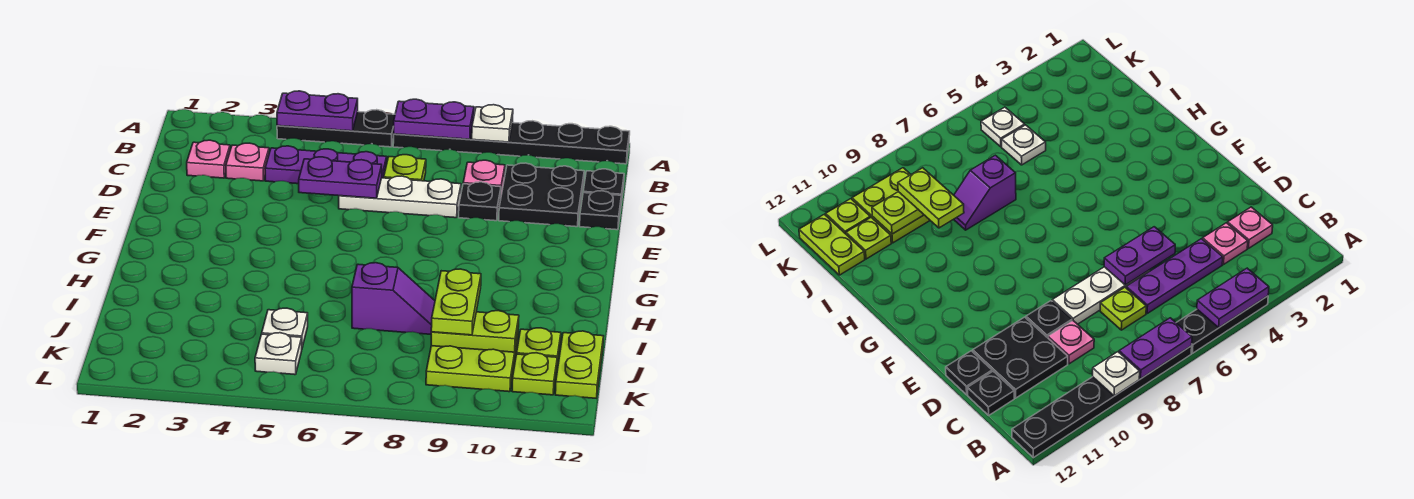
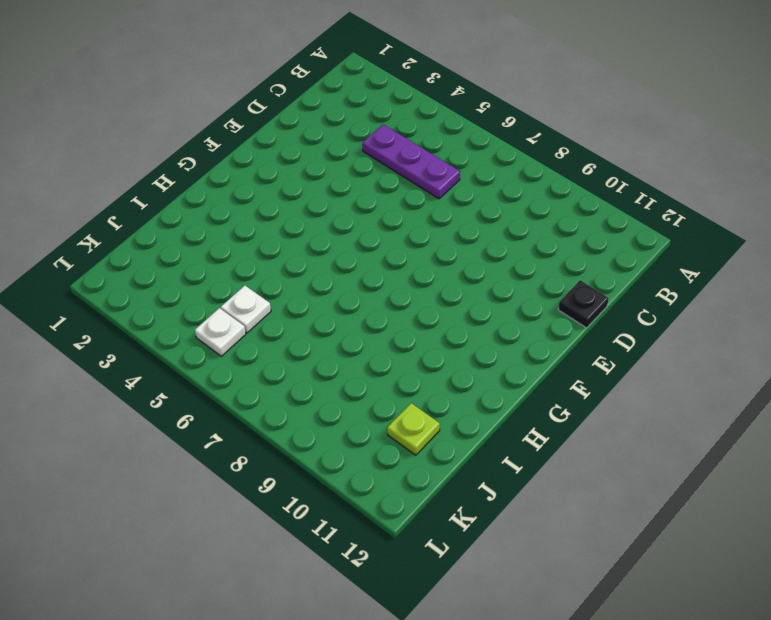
none -> black plate A4:A6 level 1
none -> black plate A7:A12 level 1
none -> pink plate C2 level 1

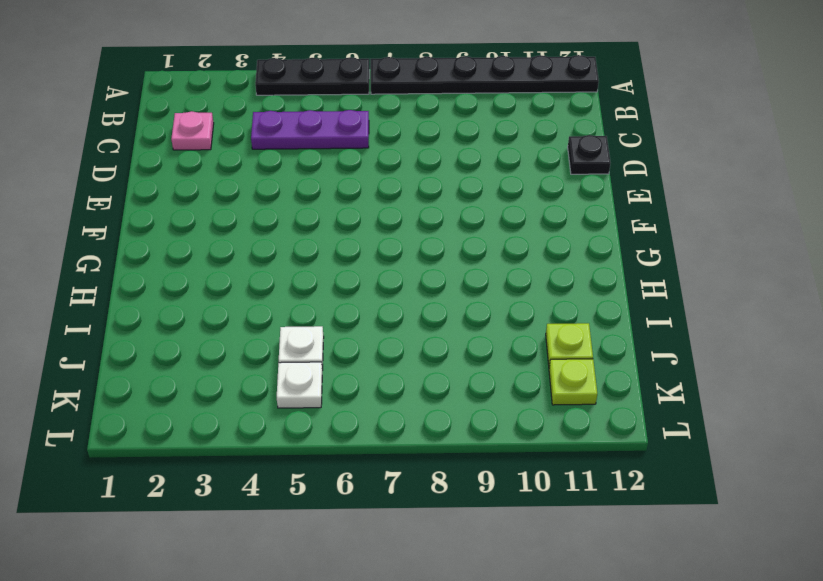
none -> pink plate C3 level 1
none -> lime plate C7 level 1
none -> pink plate C9 level 1

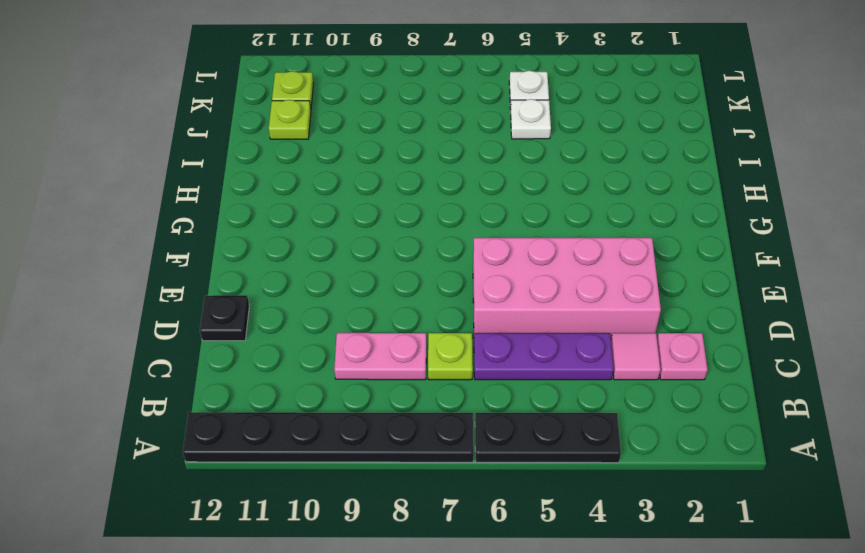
pink tile C3 level 1 -> pink plate C3 level 1
pink plate C8:C9 level 1 -> pink plate C9 level 1
pink brick D3:E6 level 1 -> white plate D6:D8 level 1
none -> black plate C10:D11 level 1
none -> black plate C12 level 1
none -> black plate D9 level 1

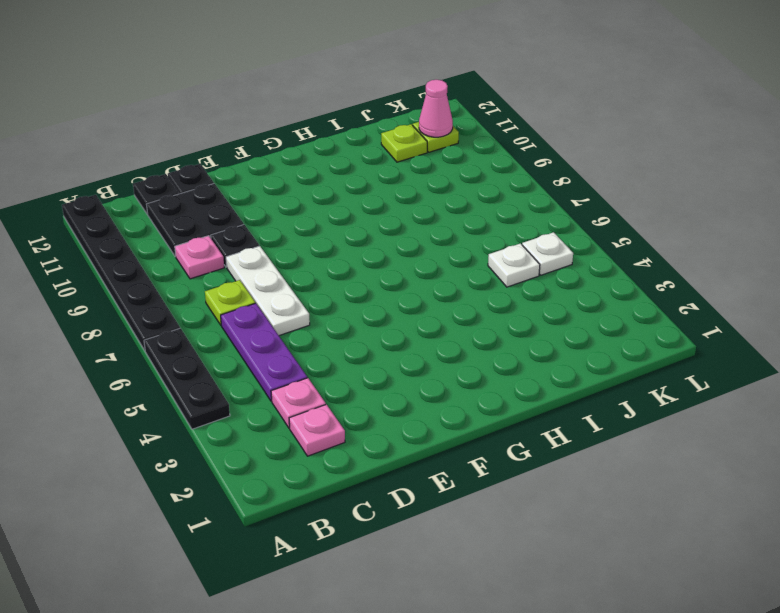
pink cone K11 level 2 -> none
none -> purple slope I7:I8 level 1 top 7
none -> lime plate J9:K10 level 1
none -> lime plate J12:K12 level 1

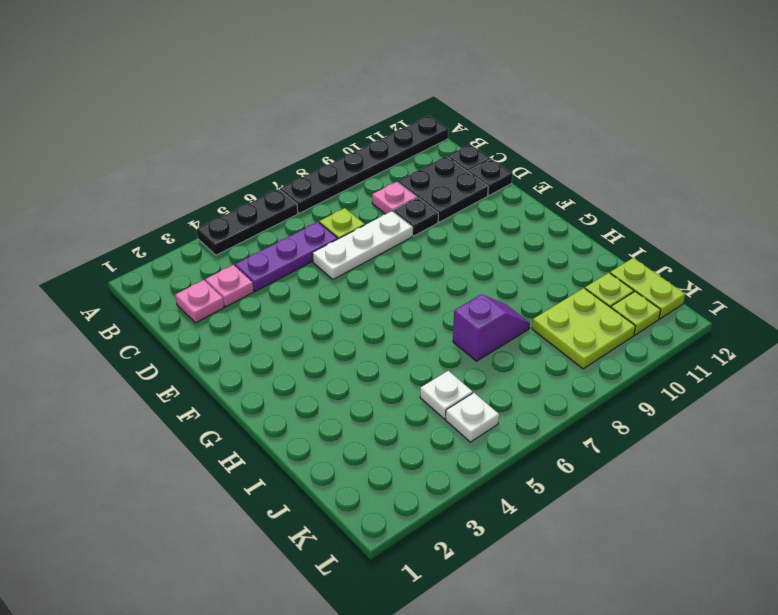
none -> purple plate A4:A5 level 2
none -> purple plate A7:A8 level 2
none -> white plate A9 level 2

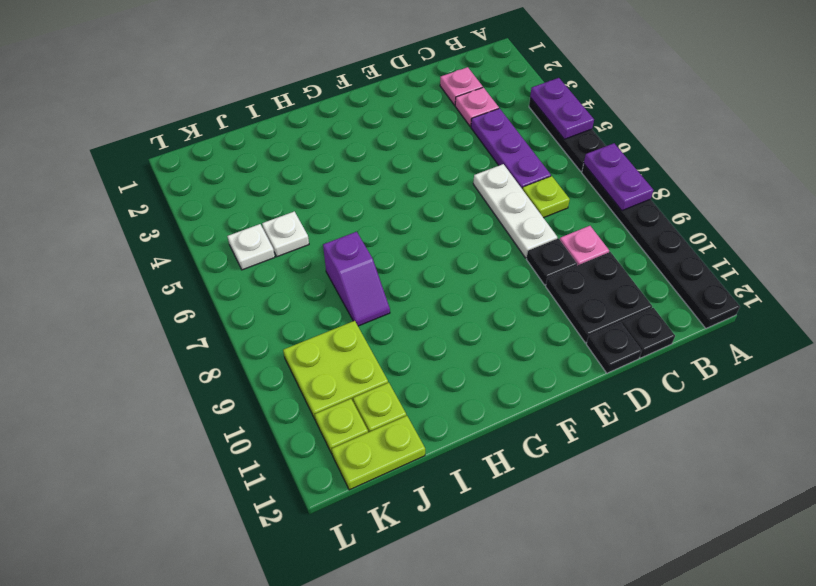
none -> white plate A9 level 2
none -> purple plate D5:D6 level 2
none -> lime plate J9:J10 level 2

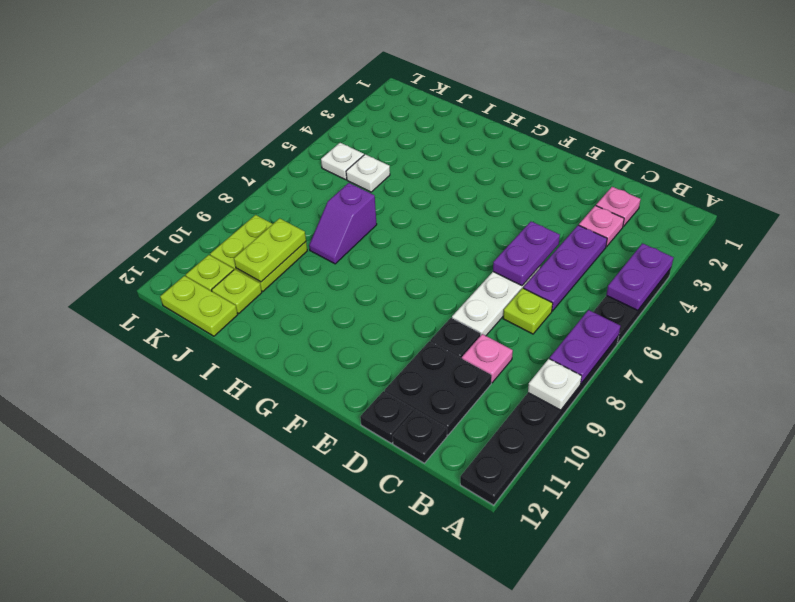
none -> lime plate I9:J9 level 3

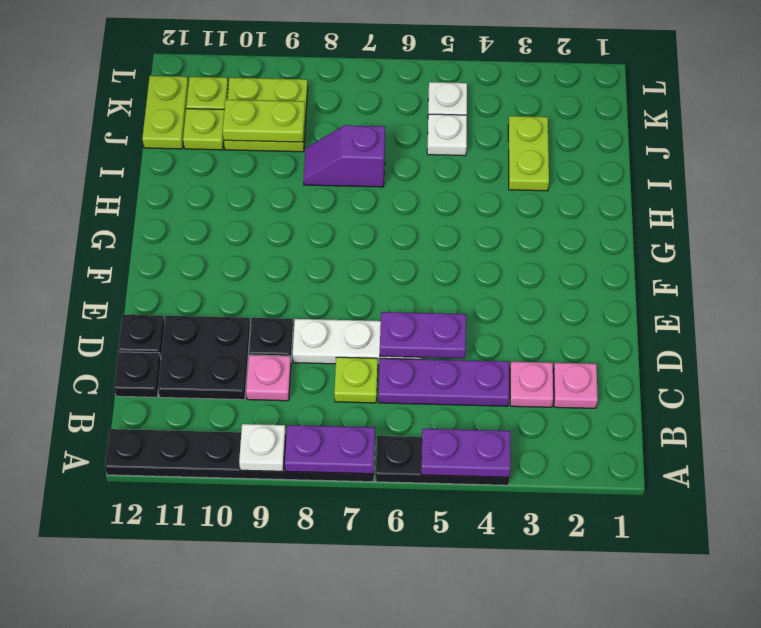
lime plate I3:J3 level 1 -> lime plate I9:J9 level 3

